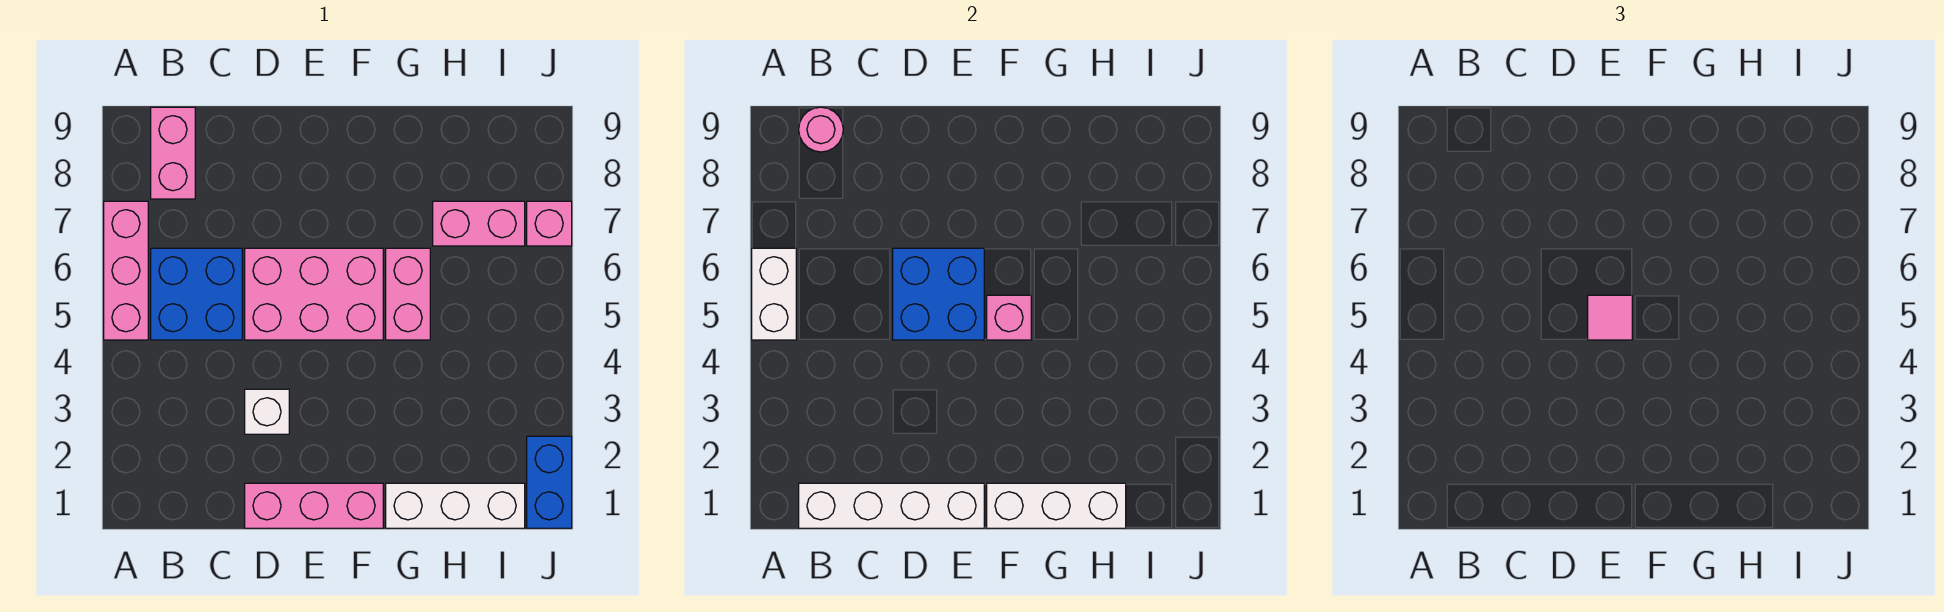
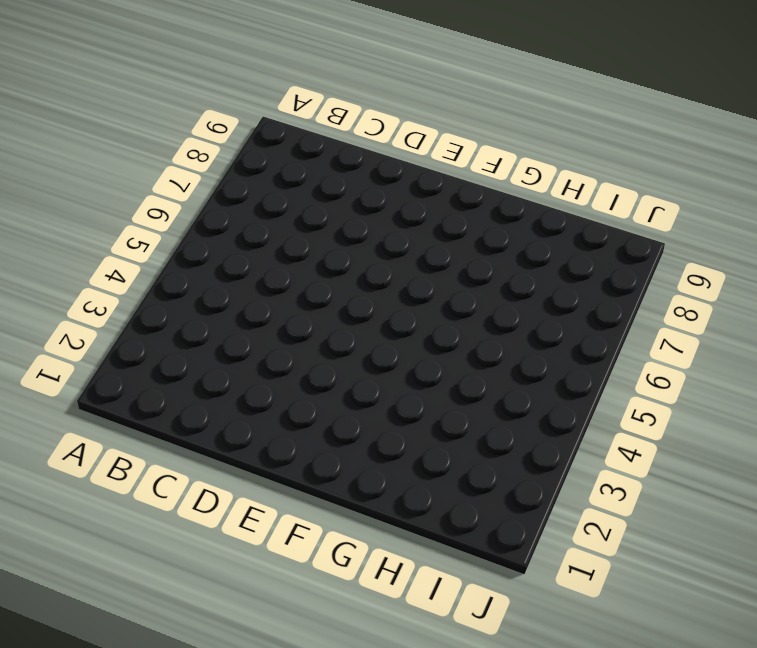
none -> pink brick A5:A7 level 1
none -> blue brick B5:C6 level 1
none -> pink brick B8:B9 level 1

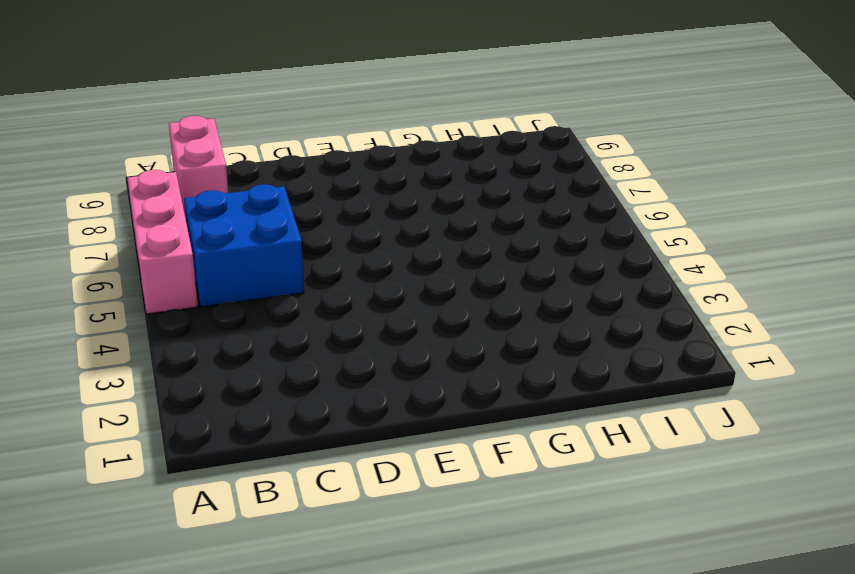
none -> pink brick D1:F1 level 1
none -> white brick D3 level 1
none -> pink brick D5:F6 level 1

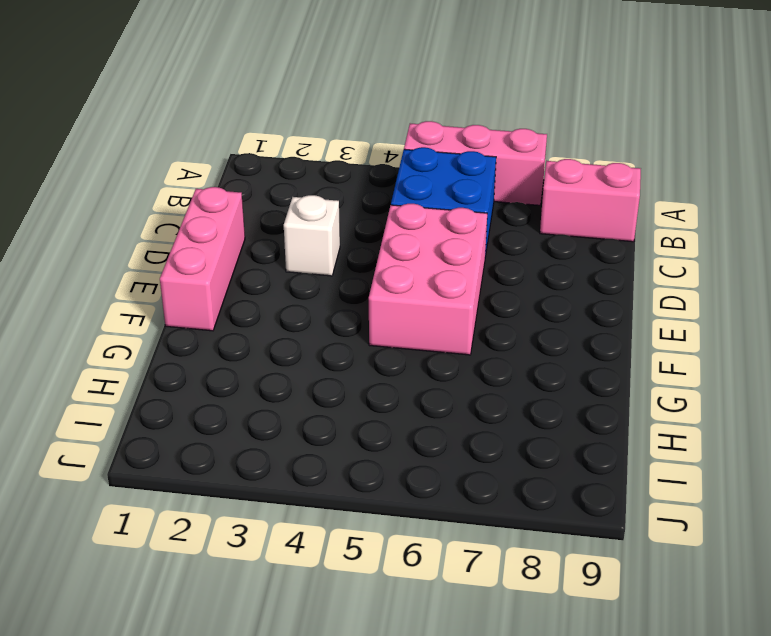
none -> white brick G1:I1 level 1
none -> pink brick G5:G6 level 1
none -> pink brick H7:I7 level 1

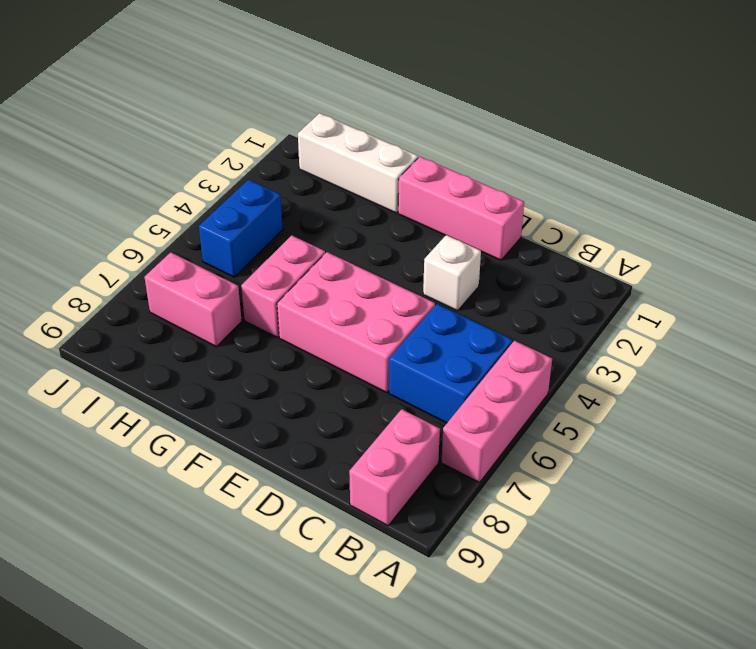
blue brick I4:I5 level 1 -> blue brick J1:J2 level 1
none -> pink brick J7 level 1
none -> white brick A5:A6 level 2
none -> white brick B1:E1 level 2

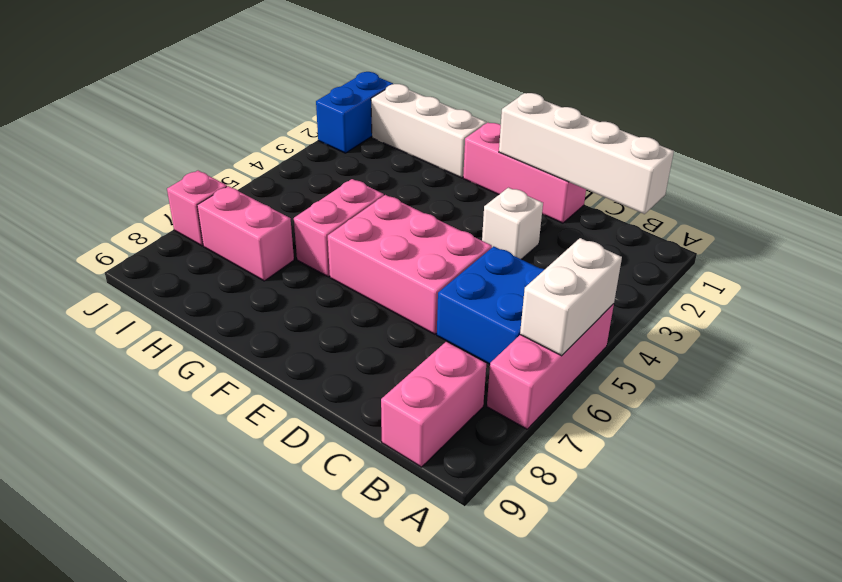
none -> pink round brick B9 level 2
none -> blue brick D5:E6 level 2
none -> white brick F1:H1 level 2

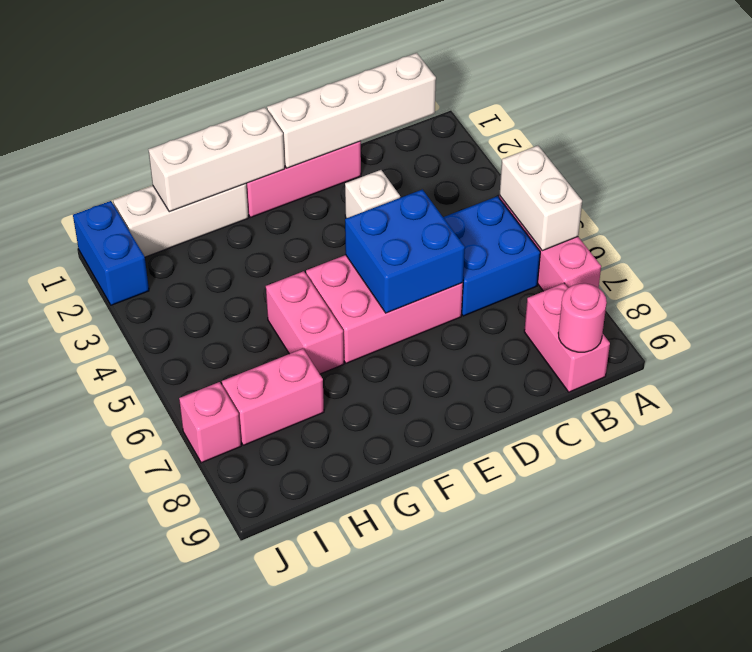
none -> pink brick F5 level 2
none -> pink tile E5 level 3

